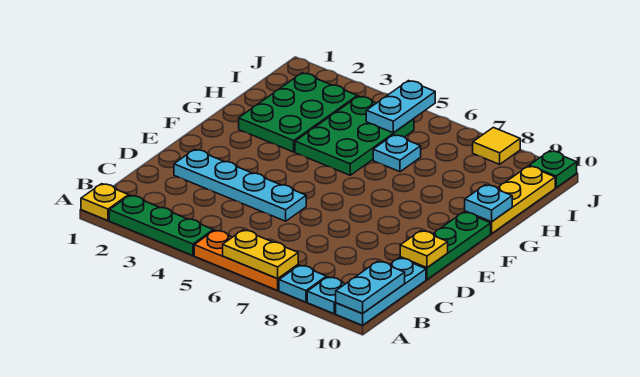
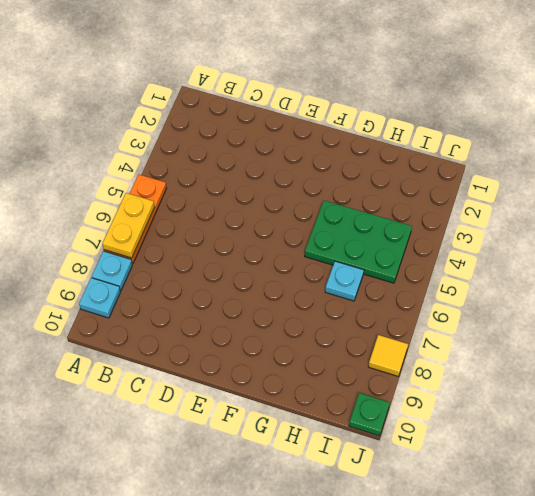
none -> yellow plate A1 level 1
none -> green plate A2:A4 level 1
none -> cyan plate A10:C10 level 1

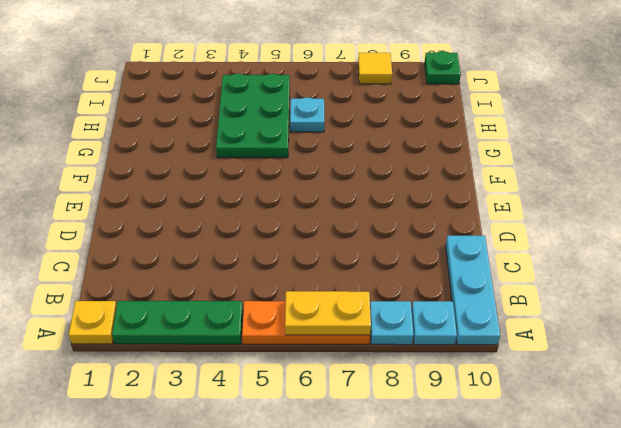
none -> cyan plate D2:D5 level 1
none -> green plate D10:F10 level 1
none -> green plate G2:I3 level 1

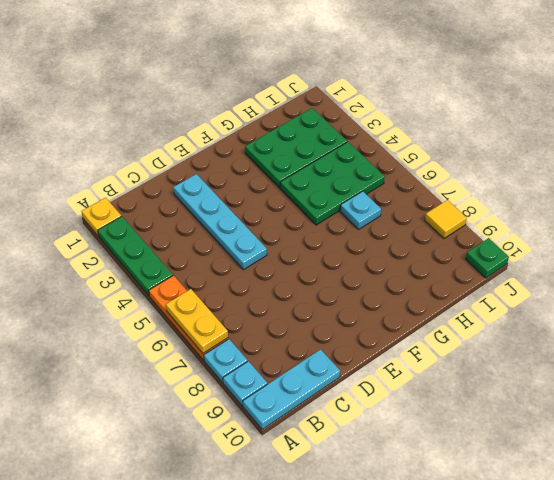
none -> green plate D10:F10 level 1
none -> yellow plate G10:I10 level 1
none -> cyan plate A10:B10 level 2

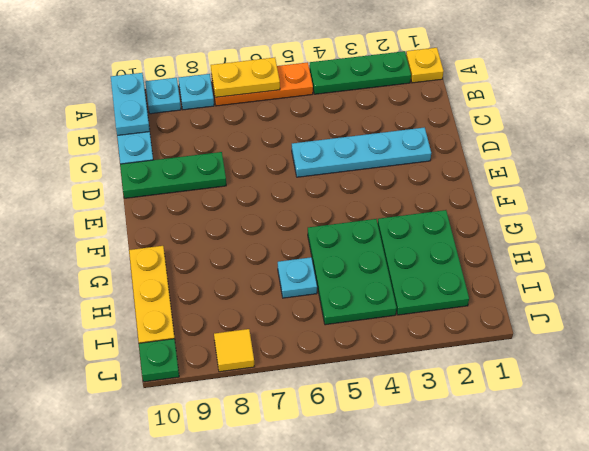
green plate D8:D10 level 1 -> green plate D10:F10 level 1
none -> yellow plate D10 level 2
none -> cyan plate G10 level 2
none -> cyan plate I5:J5 level 2

